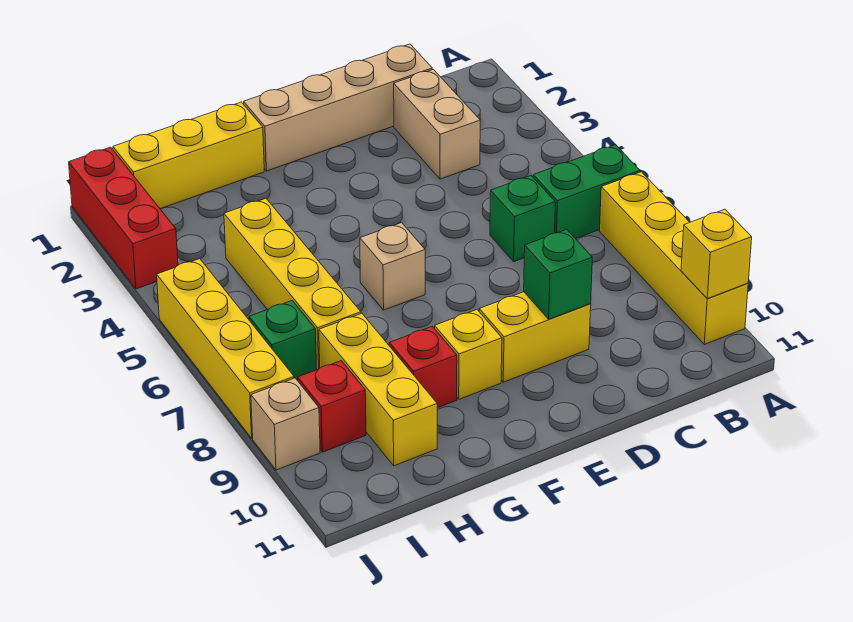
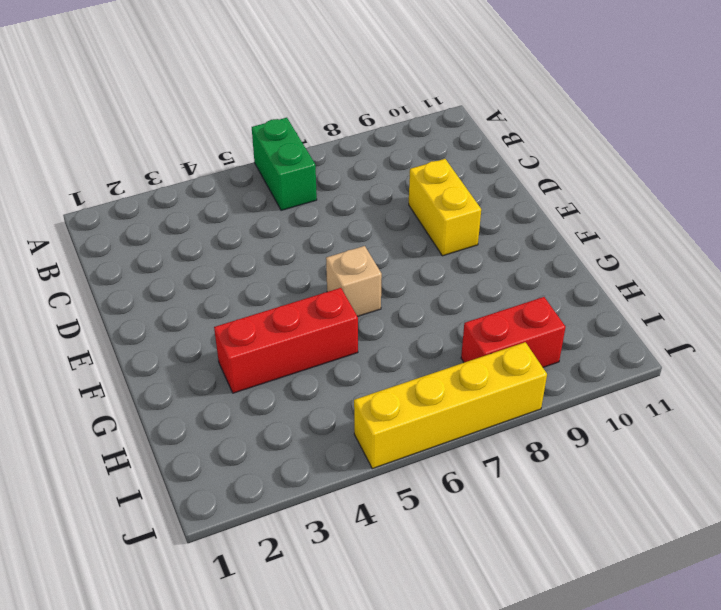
red brick G3:G5 level 1 -> red brick J1:J3 level 1
red brick I8:I9 level 1 -> red brick I9 level 1
none -> yellow brick A7:A10 level 1
none -> tan brick C1:F1 level 1
none -> tan brick C2:C3 level 1

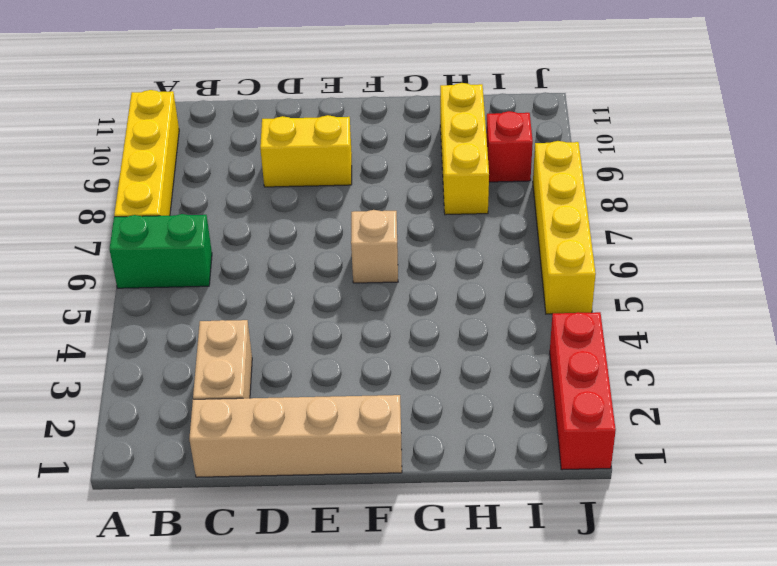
none -> green brick C6 level 1
none -> yellow brick F9 level 1
none -> yellow brick G1:I1 level 1

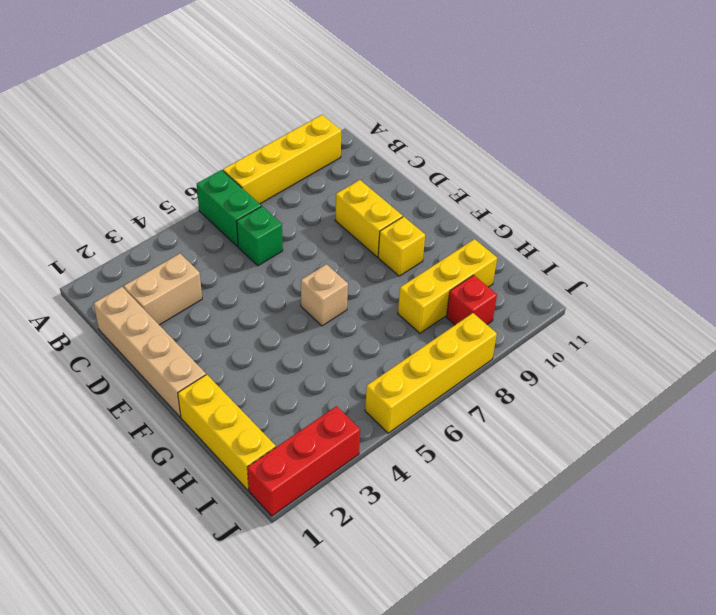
none -> red brick G9 level 1
none -> yellow brick H4:H7 level 1
none -> green brick I7 level 1

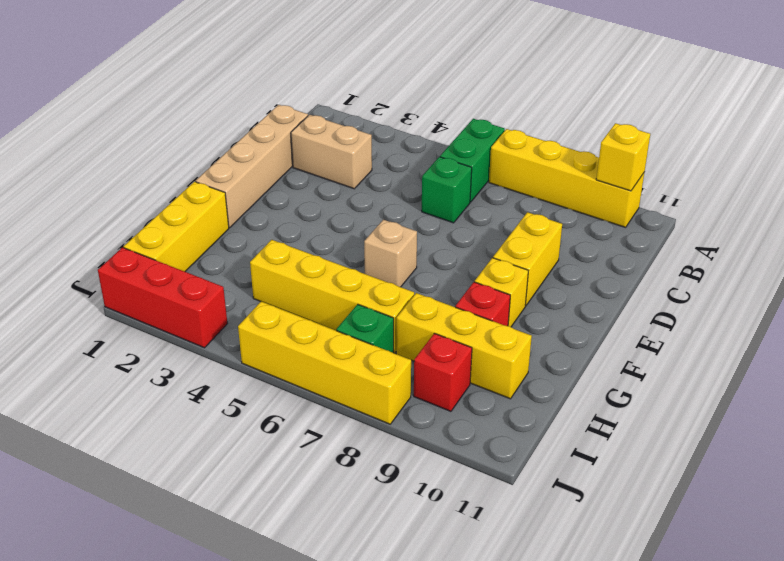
none -> tan brick J9 level 1
none -> green brick D9 level 2

